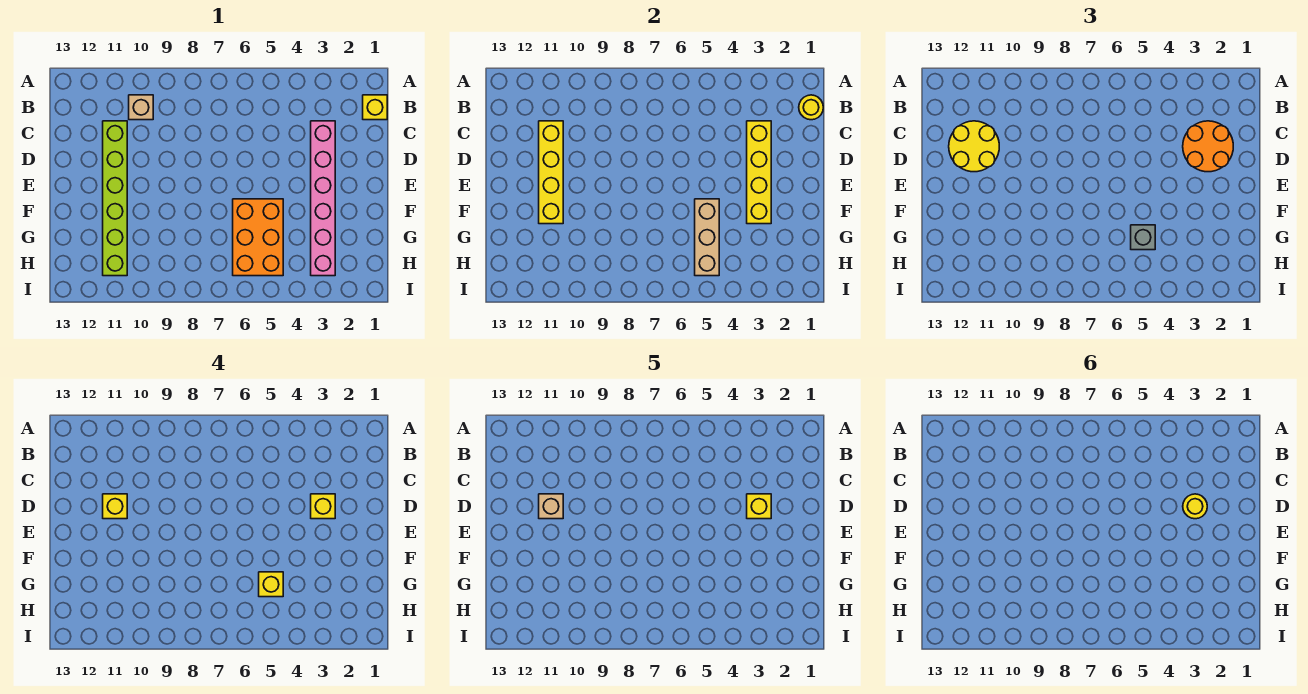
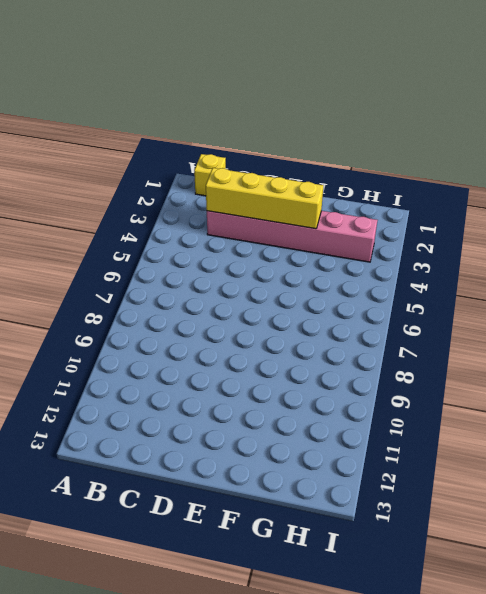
none -> tan brick B10 level 1
none -> lime brick C11:H11 level 1
none -> orange brick F5:H6 level 1

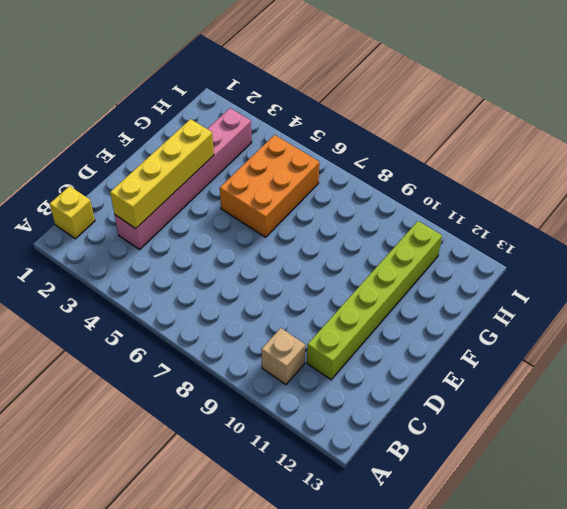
none -> yellow round brick B1 level 2
none -> yellow brick C11:F11 level 2
none -> tan brick F5:H5 level 2

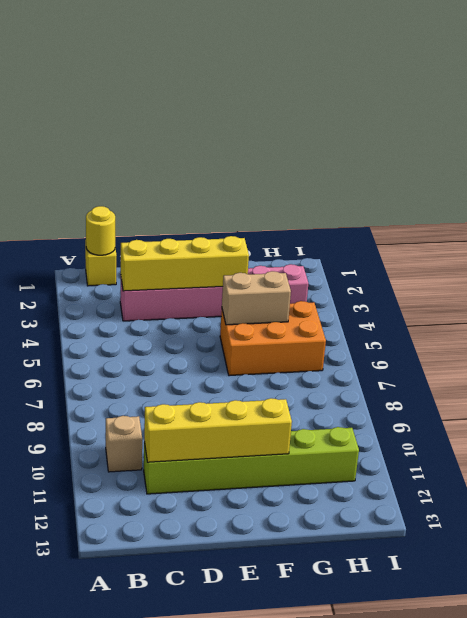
tan brick F5:G5 level 2 -> tan brick F5:H5 level 2
none -> orange round brick C2:D3 level 3
none -> yellow round brick C11:D12 level 3
none -> grey brick G5 level 3

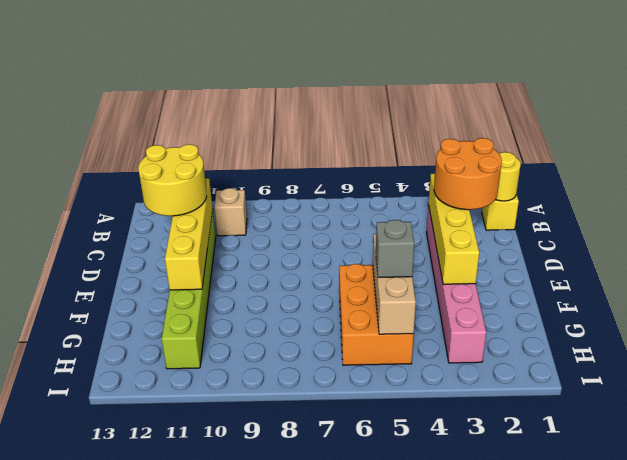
none -> yellow brick D3 level 4
none -> yellow brick D11 level 4
none -> yellow brick G5 level 4

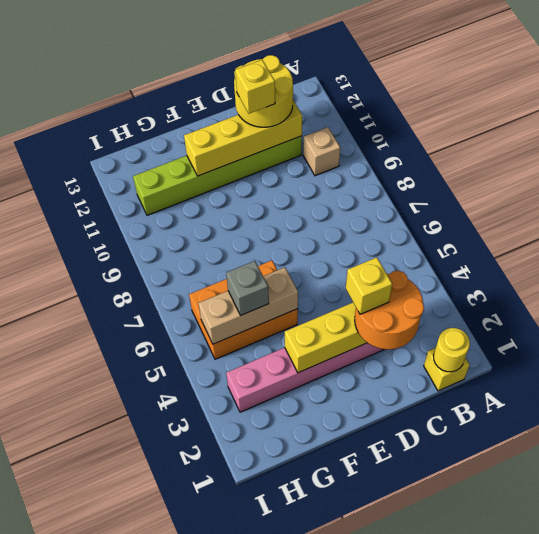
none -> yellow brick G5 level 4
none -> yellow brick D3 level 5
none -> tan brick D11 level 5

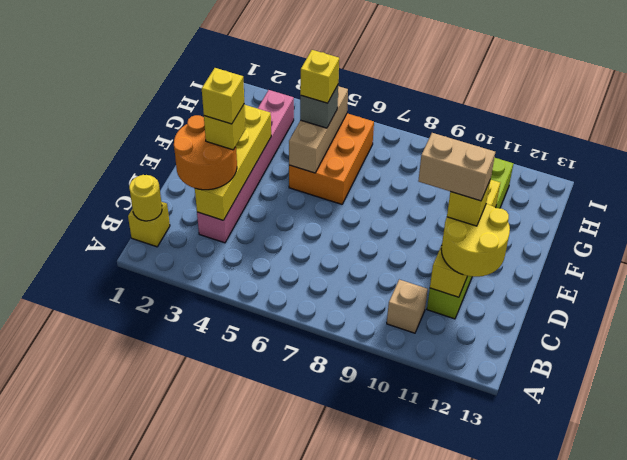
tan brick D10:D11 level 5 -> tan brick D11 level 5
none -> yellow round brick D3 level 6

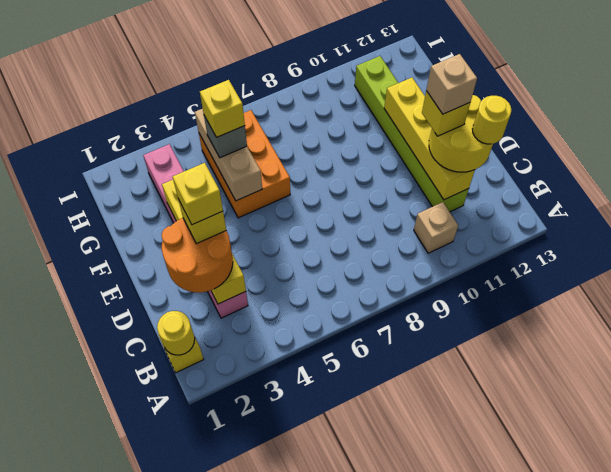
yellow round brick C12 level 4 -> yellow round brick D3 level 6

